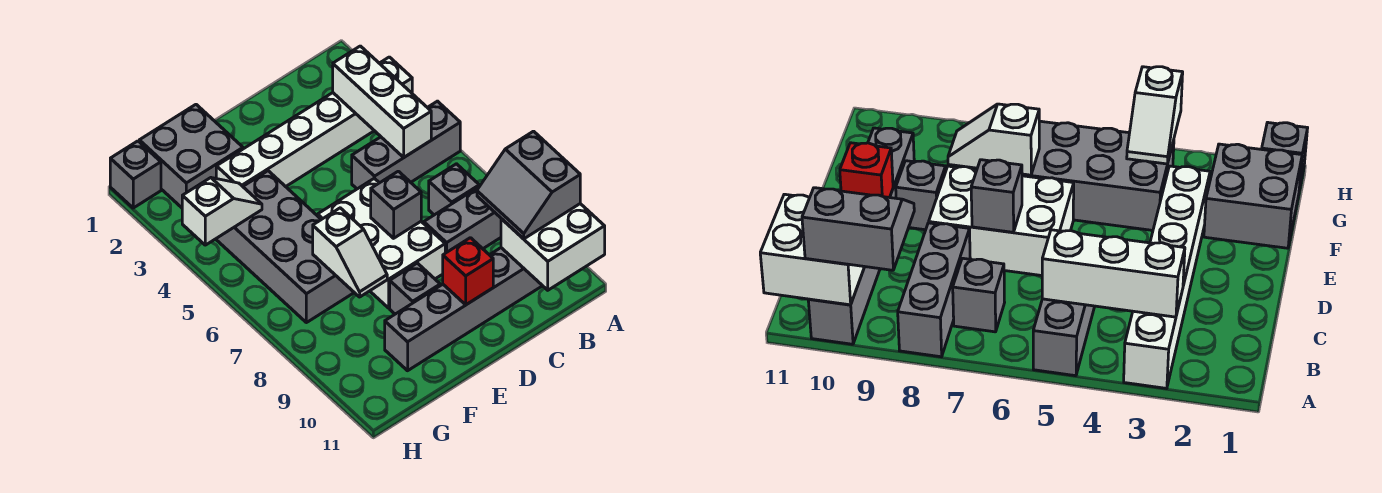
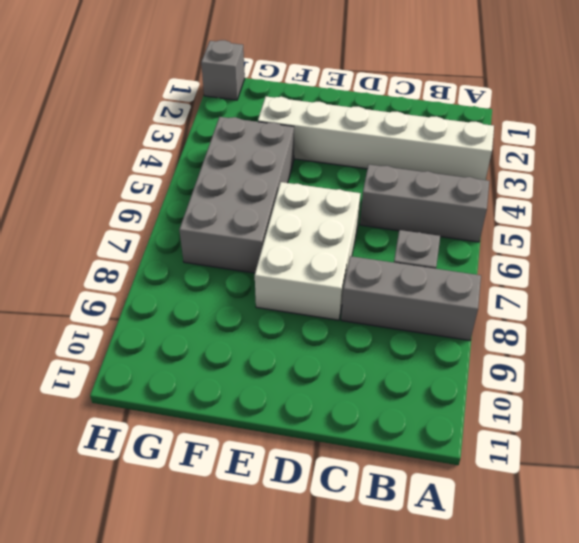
none -> grey brick A10:F10 level 1
none -> grey brick E9 level 1
none -> grey brick F1:G2 level 1

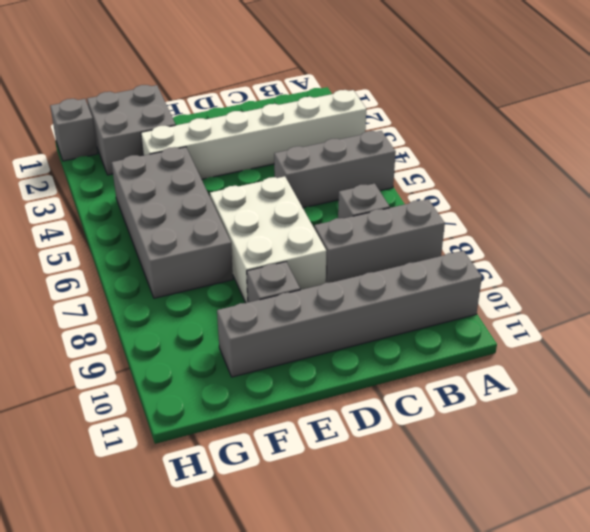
none -> white brick A10:B11 level 2
none -> white brick B3:B5 level 2
none -> grey brick D7 level 2

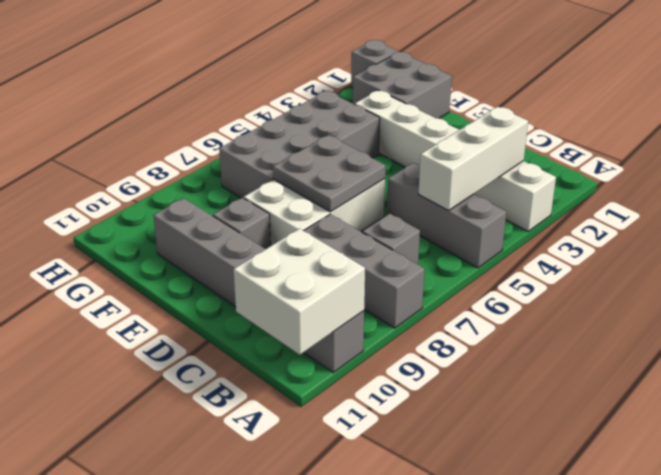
grey plate D6:E7 level 2 -> grey brick D7 level 2
none -> red brick D10 level 2
none -> white slope F7:F8 level 2 top 7
none -> white slope G4:H4 level 2 top H

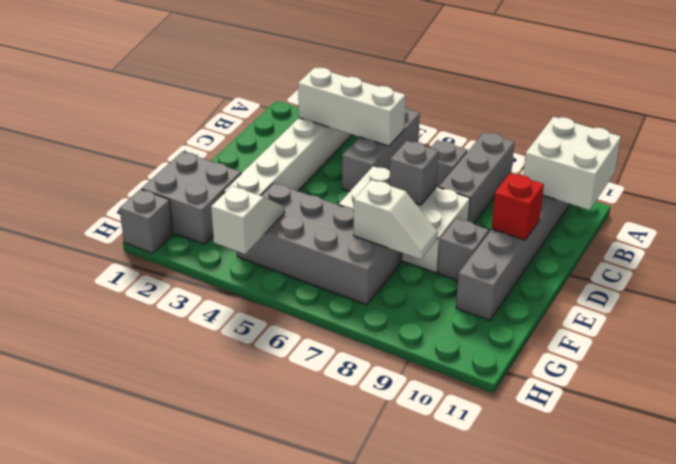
none -> grey slope A9:B10 level 3 top A

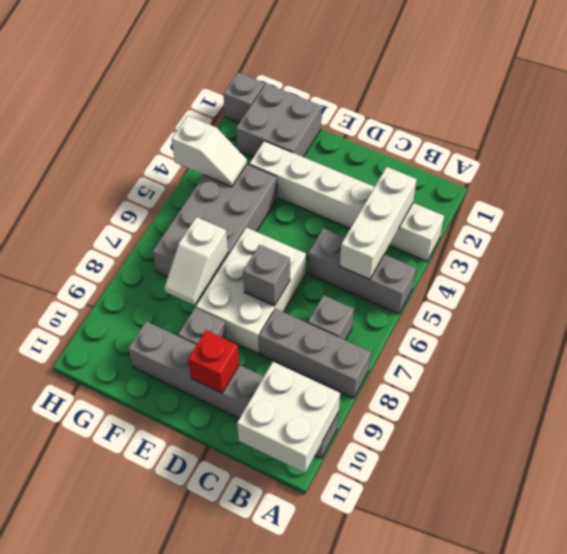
none -> grey slope A9:B10 level 3 top A

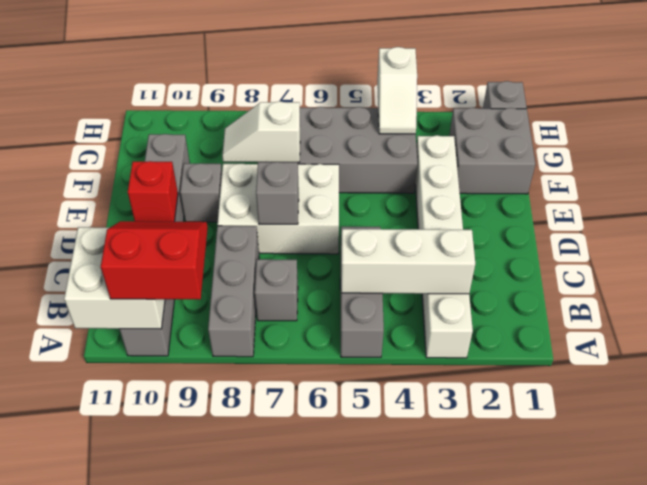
red slope A9:B10 level 3 top A -> grey slope A9:B10 level 3 top A

